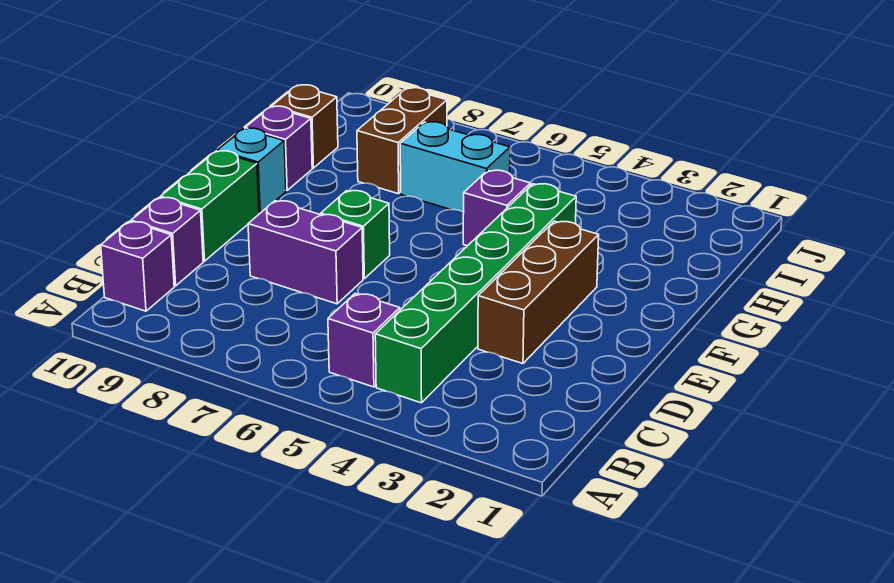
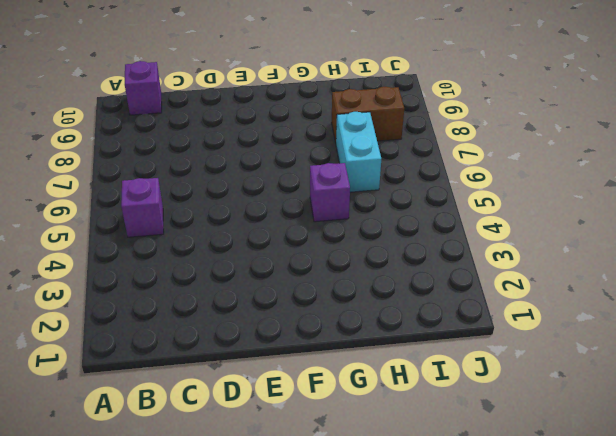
none -> green brick B4:G4 level 1
none -> purple brick C10 level 1
none -> brown brick D3:F3 level 1

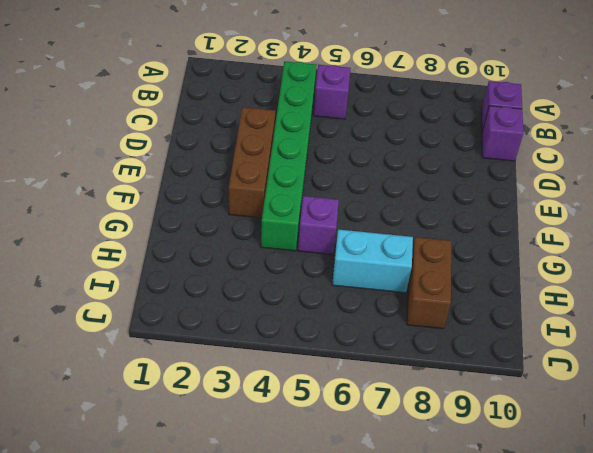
none -> purple brick D7:D8 level 1
none -> green brick D10:E10 level 1
none -> green brick E7 level 1

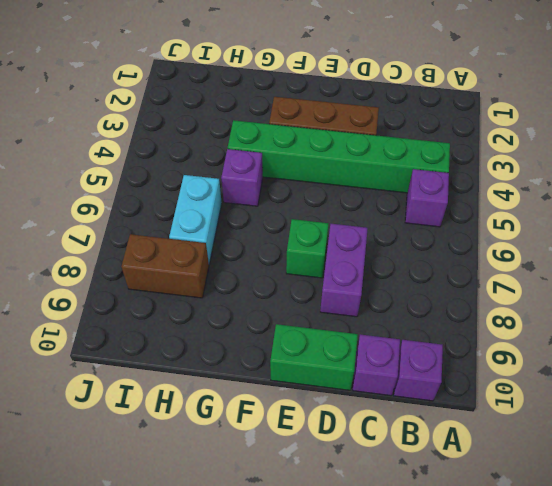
none -> cyan brick F10 level 1
none -> purple brick G10 level 1
none -> brown brick H10 level 1

